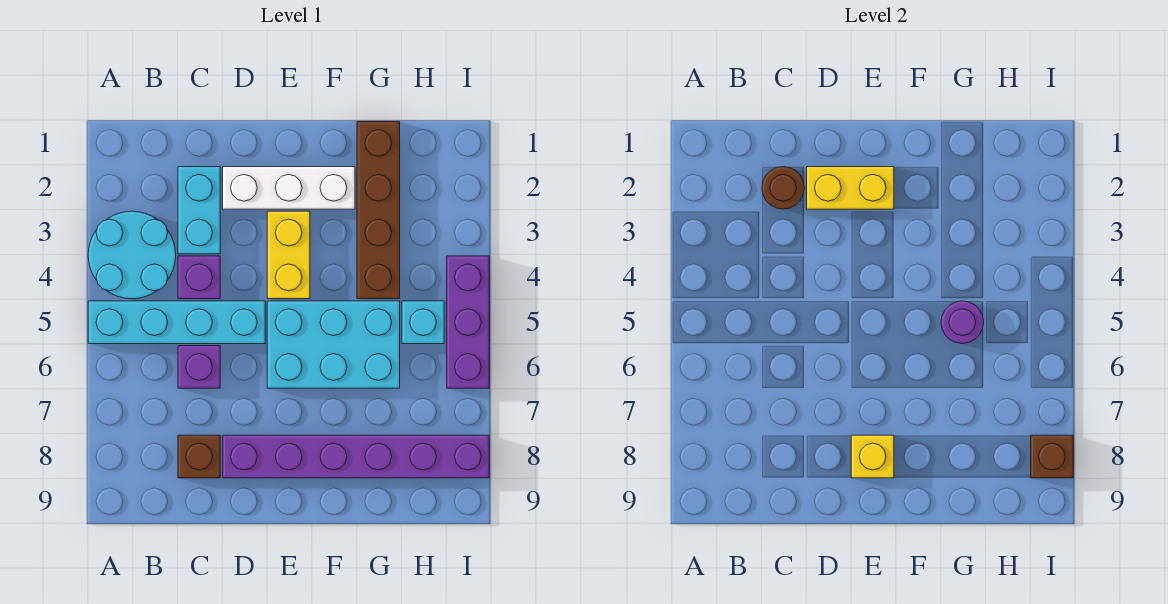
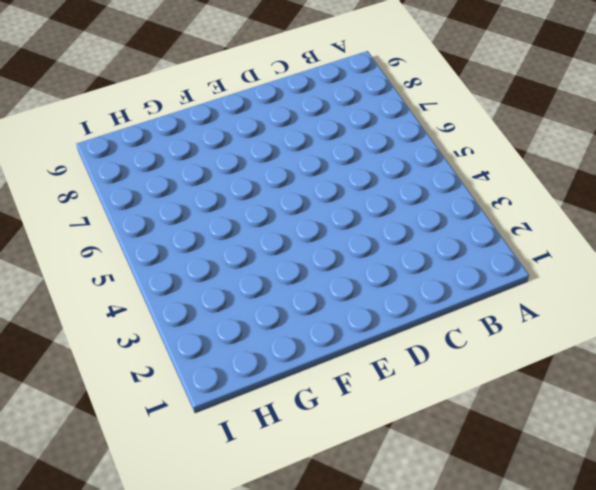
none -> cyan round brick A3:B4 level 1
none -> cyan brick A5:D5 level 1
none -> cyan brick C2:C3 level 1

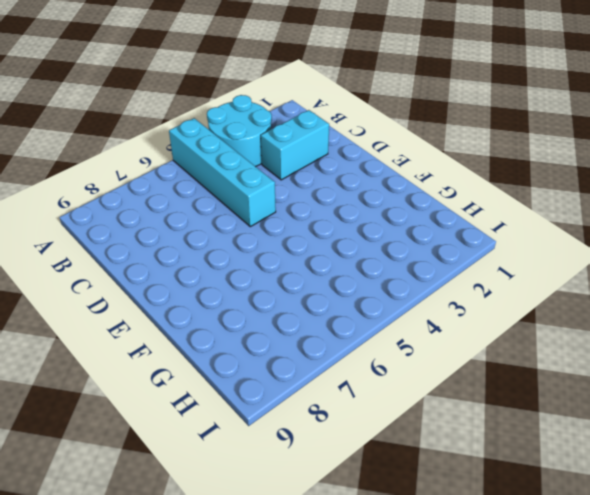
none -> purple brick C4 level 1
none -> purple brick C6 level 1
none -> brown brick C8 level 1

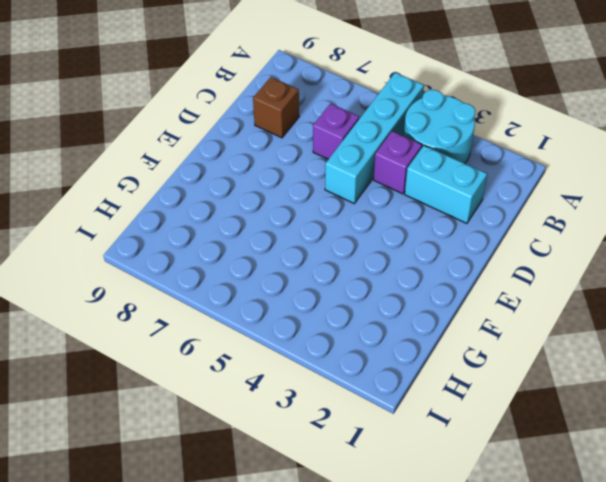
none -> white brick D2:F2 level 1
none -> purple brick D8:I8 level 1
none -> yellow brick E3:E4 level 1

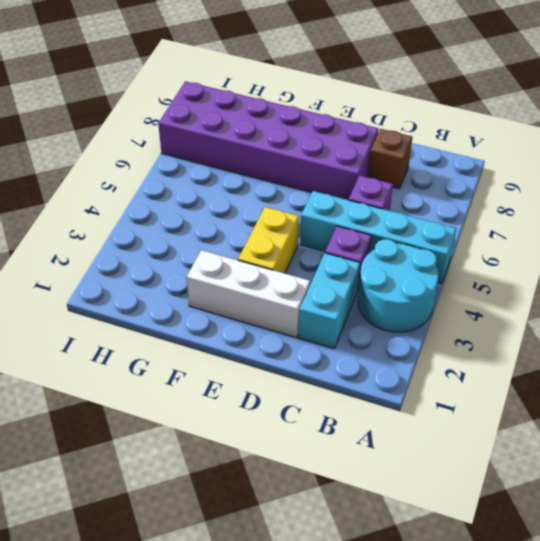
purple brick D7:I8 level 1 -> purple brick D8:I8 level 1
none -> cyan brick E5:G6 level 1
none -> brown brick G1:G4 level 1
none -> cyan brick H5 level 1

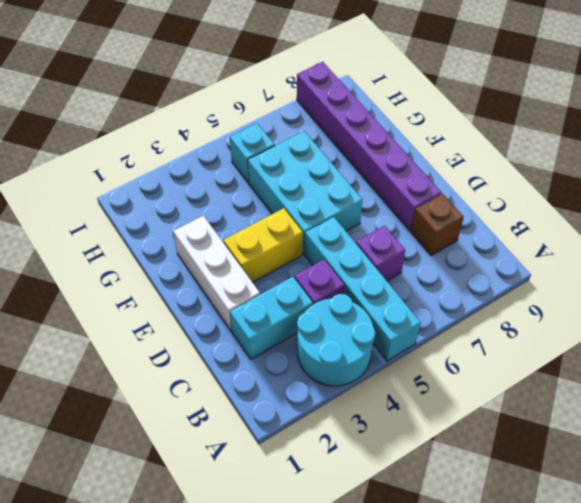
none -> brown brick G1:G4 level 1
none -> purple brick I4:I6 level 1
none -> brown round brick C2 level 2

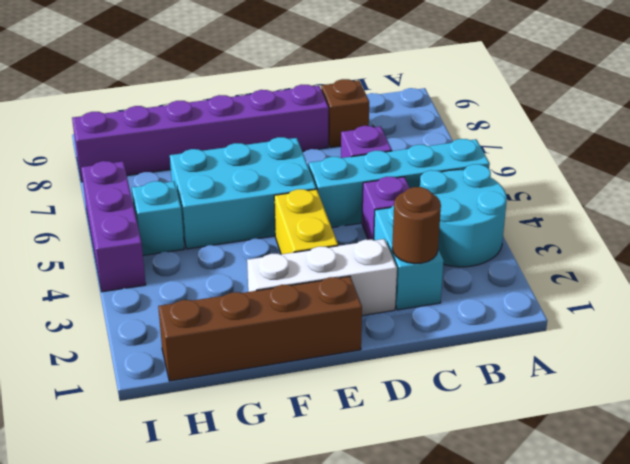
brown brick E1:H1 level 1 -> brown brick G1:G4 level 1
none -> yellow brick D2:E2 level 2
none -> yellow brick E8 level 2
none -> purple round brick G5 level 2

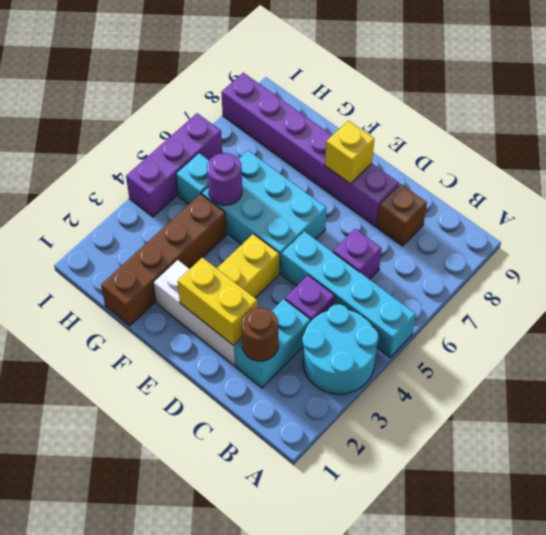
none -> brown brick I8 level 2

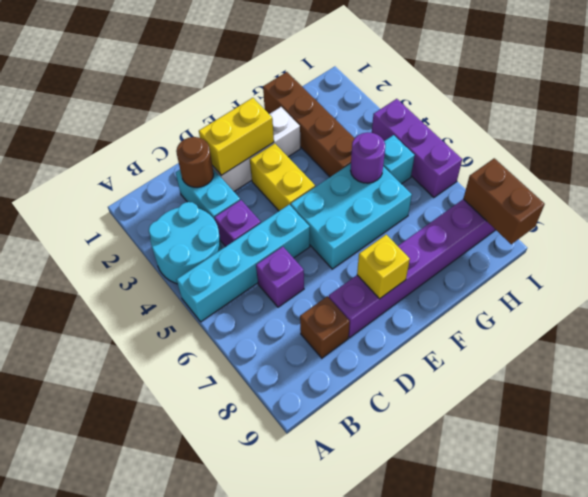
brown brick I8:I9 level 2 -> brown brick I8 level 2

